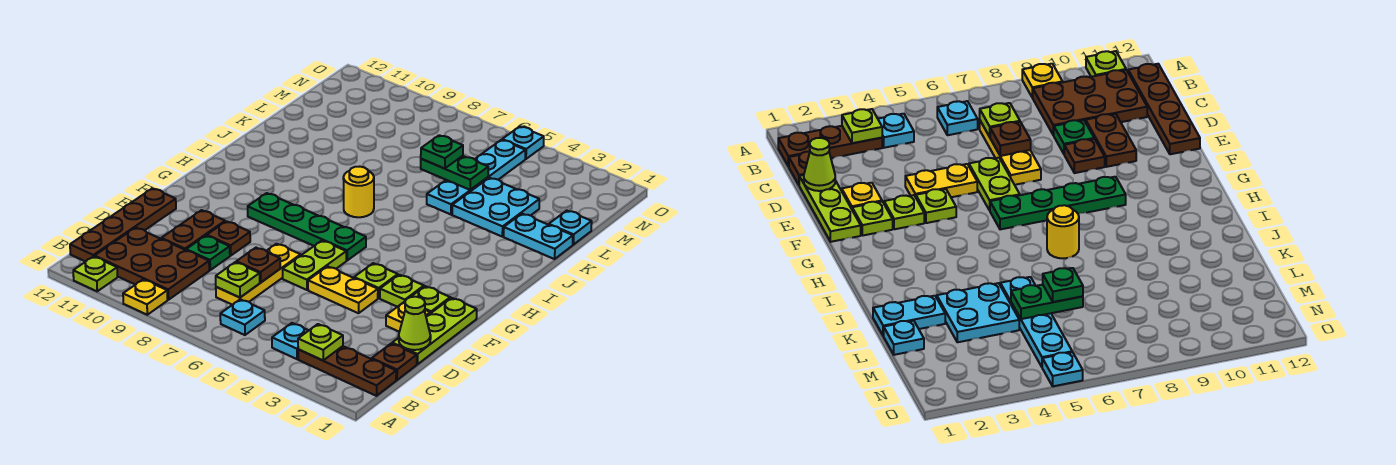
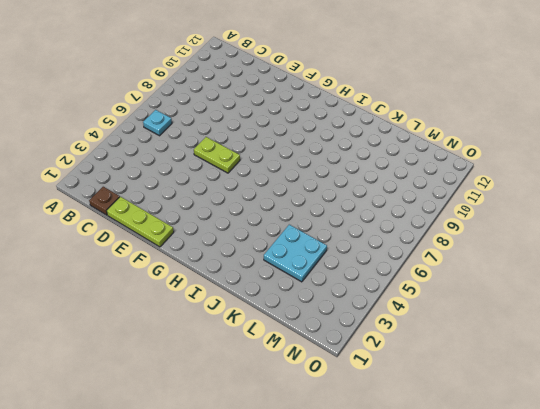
none -> yellow plate A9 level 1
none -> lime plate A11 level 1
none -> brown plate B1:B3 level 1
none -> cyan plate B4 level 1

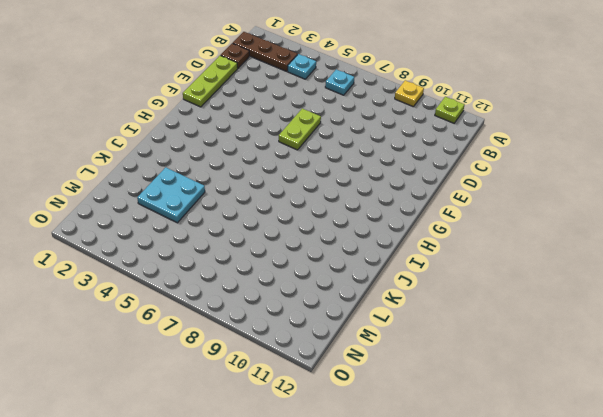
none -> brown plate B9:C11 level 1
none -> brown plate B12:E12 level 1
none -> yellow plate C7:E7 level 1
none -> green plate D9 level 1

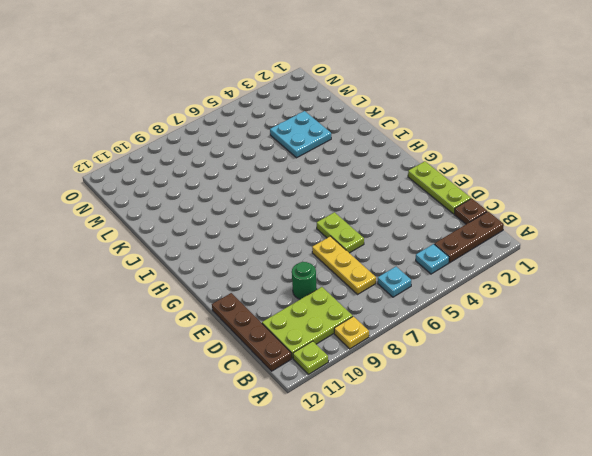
lime plate B9:C11 level 1 -> brown plate B9:C11 level 1
green round brick D9 level 1 -> green plate D9 level 1
none -> brown plate D10:E10 level 1
none -> yellow plate E2 level 1
none -> yellow plate E4:E5 level 1
none -> brown plate E9 level 1

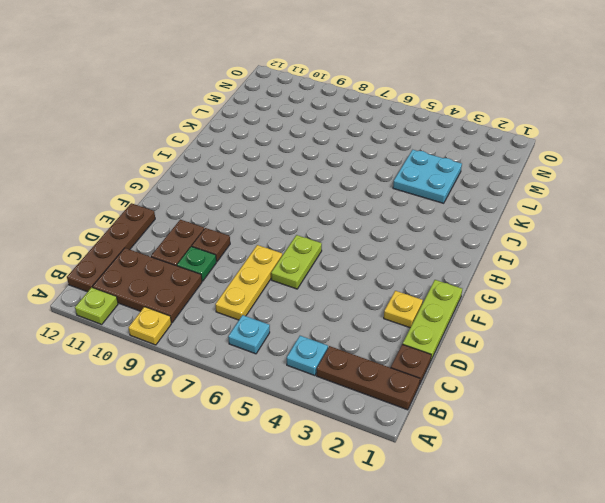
none -> yellow plate E4:E5 level 1
none -> lime plate F2 level 1
none -> lime plate F3 level 1
none -> lime plate F4 level 1

